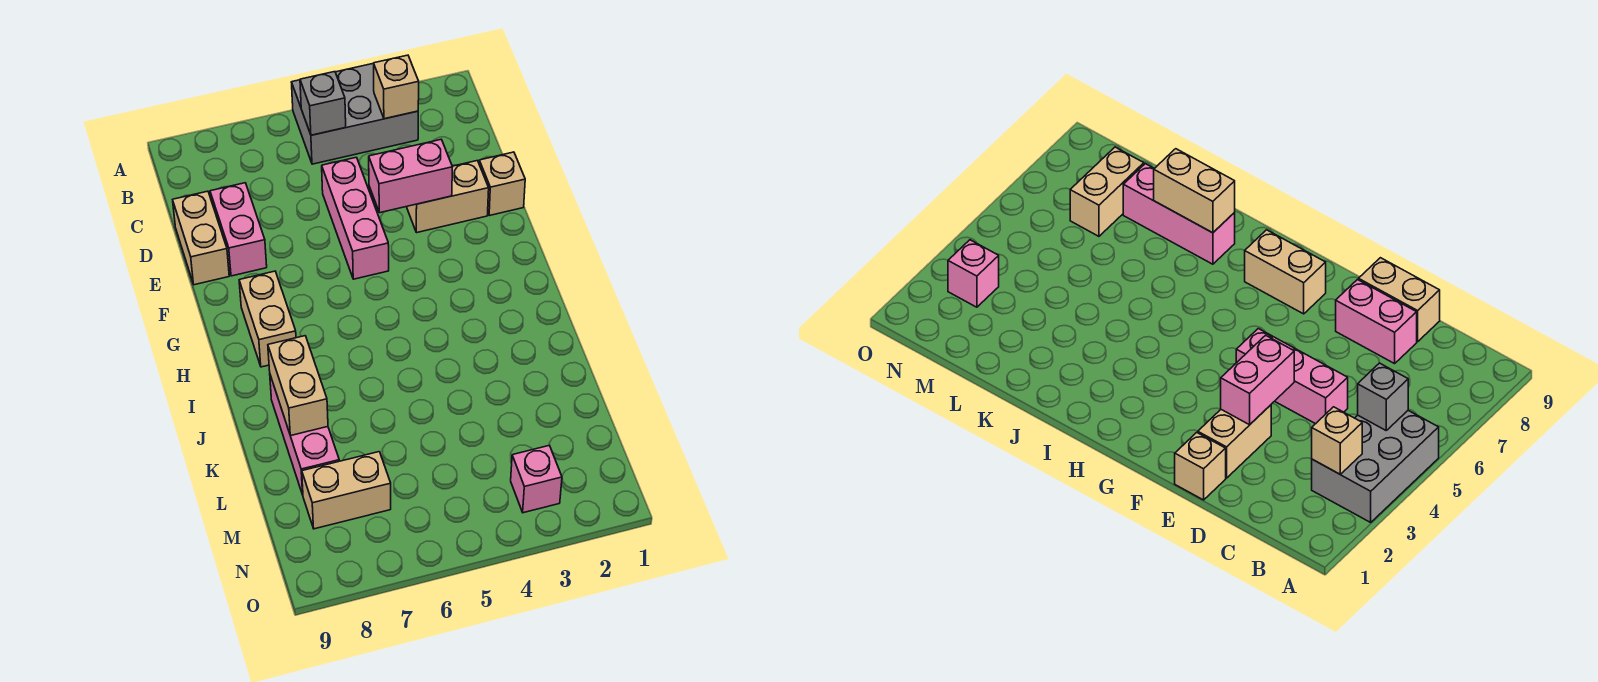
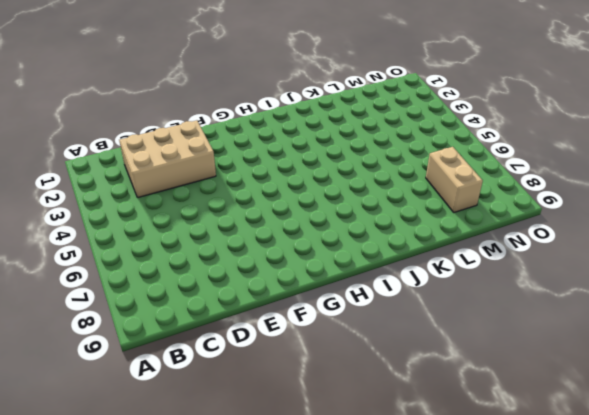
tan brick C2:E3 level 1 -> tan brick E2:E3 level 1
none -> grey brick A3:B5 level 1
none -> pink brick D5:F5 level 1
none -> pink brick D8:E8 level 1

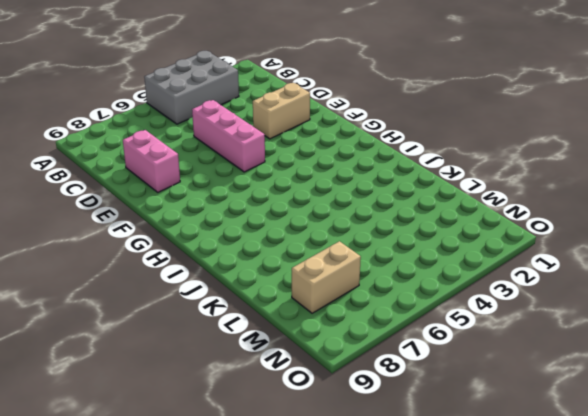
none -> tan brick D9:E9 level 1
none -> tan brick E1 level 1
none -> tan brick G8:H8 level 1

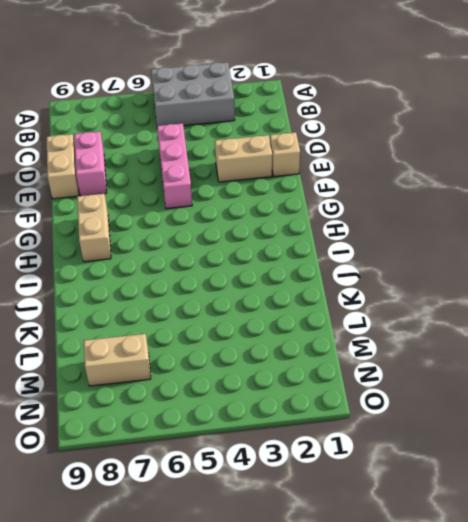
none -> pink brick J8:L8 level 1
none -> pink brick N3 level 1
none -> tan brick B3 level 2

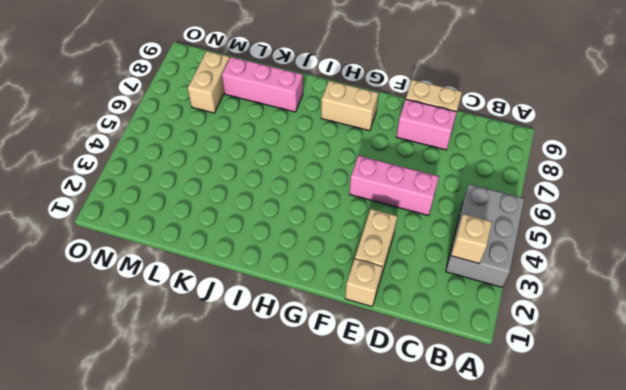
none -> pink brick N3 level 1
none -> grey brick B5 level 2
none -> pink brick E3:E4 level 2

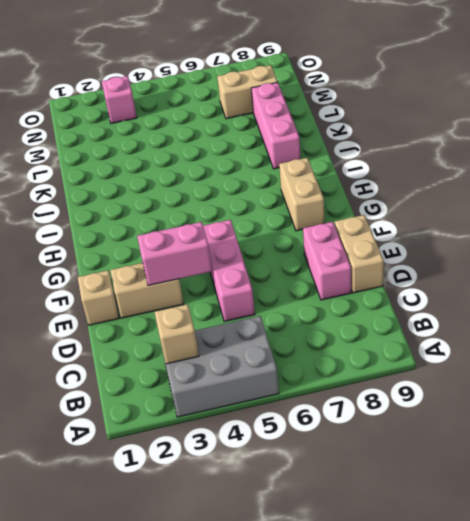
none -> grey brick B5 level 2
none -> tan brick J8:K8 level 2

